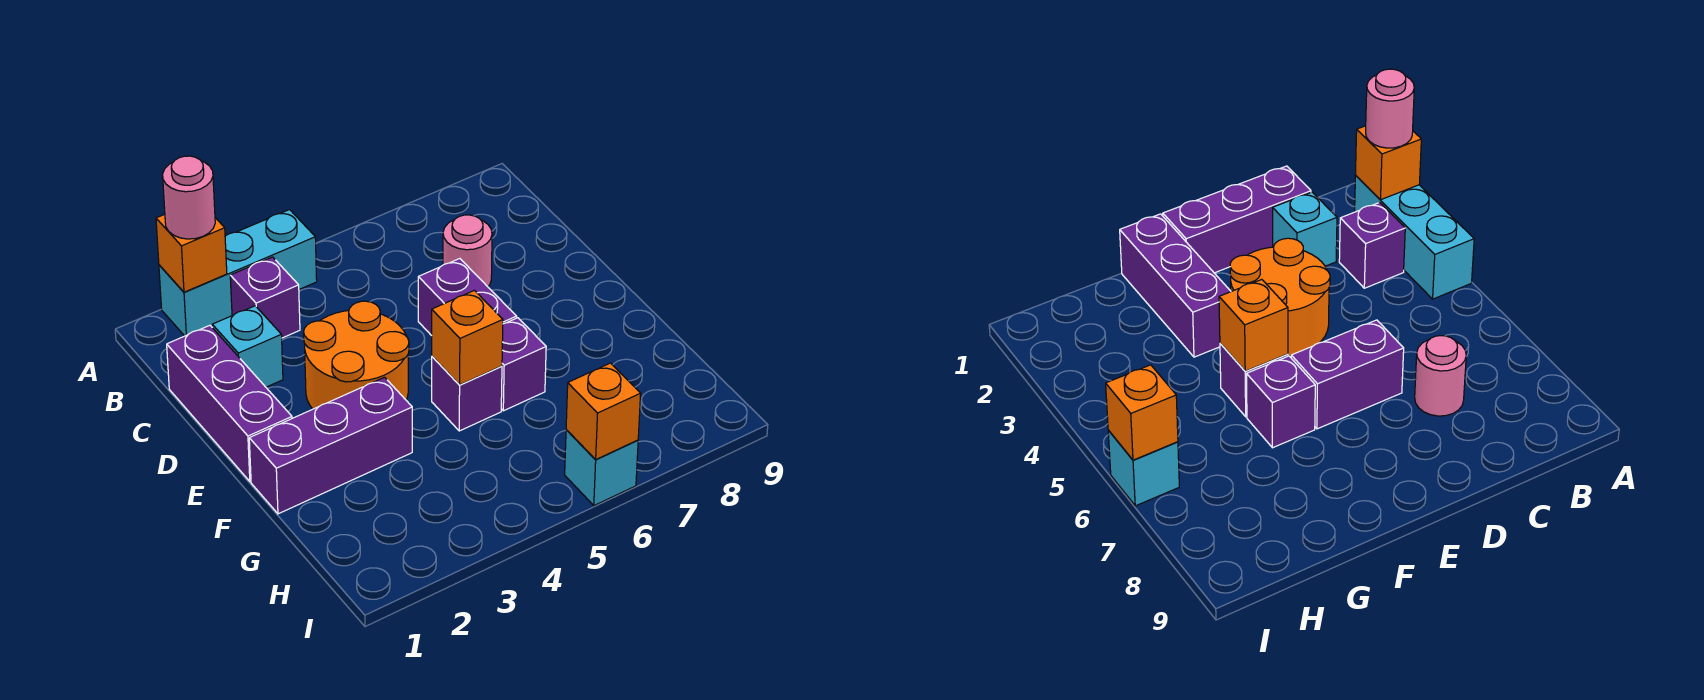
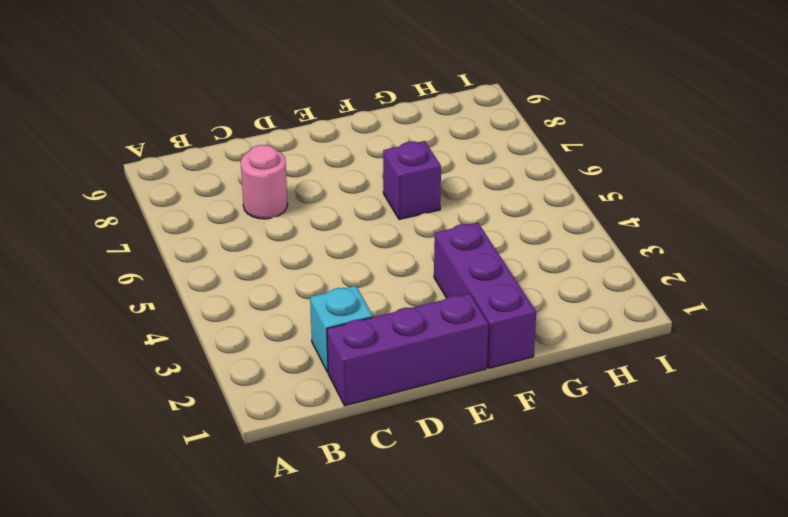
none -> cyan brick A2:A4 level 1
none -> purple brick B3 level 1
none -> orange round brick D3:E4 level 1

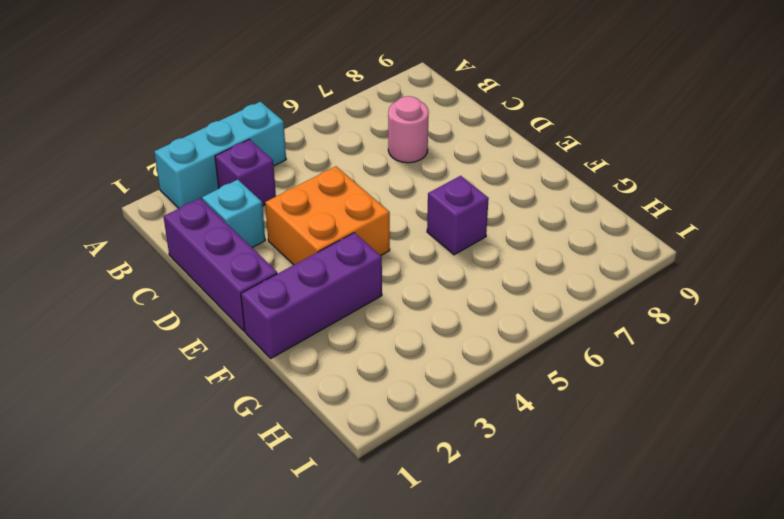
orange brick D3:E4 level 1 -> orange round brick D3:E4 level 1
none -> purple brick D6:E6 level 1
none -> purple brick F5 level 1
none -> cyan brick I6 level 1

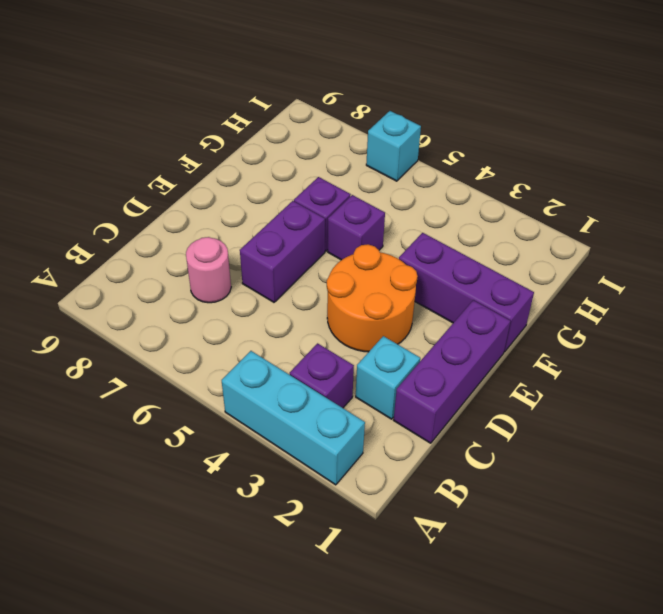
none -> orange brick A2 level 2
none -> orange brick F5 level 2
none -> orange brick I6 level 2

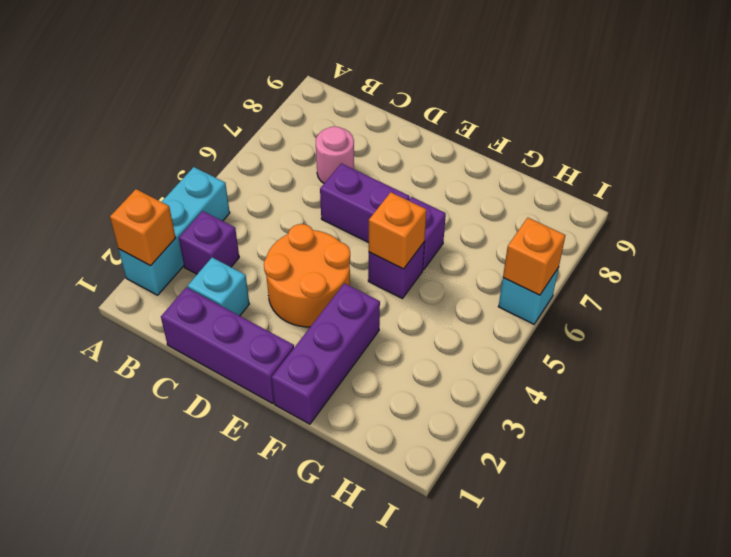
none -> pink round brick A2 level 3

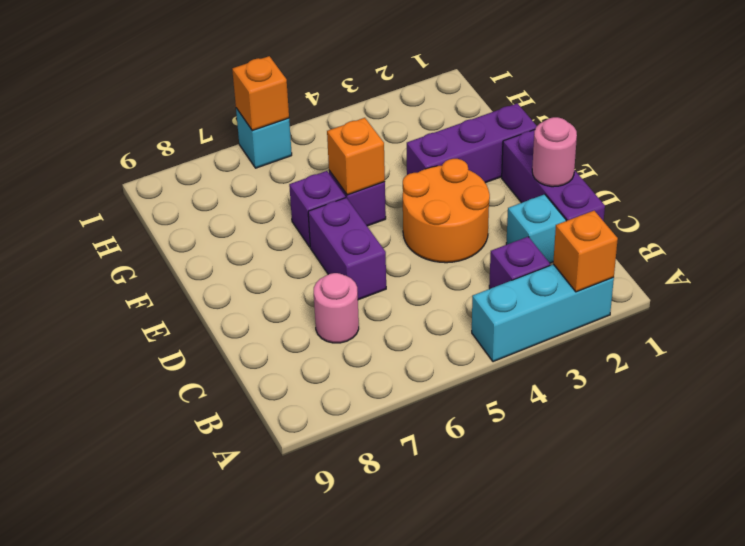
pink round brick D1 level 2 -> pink round brick A2 level 3

